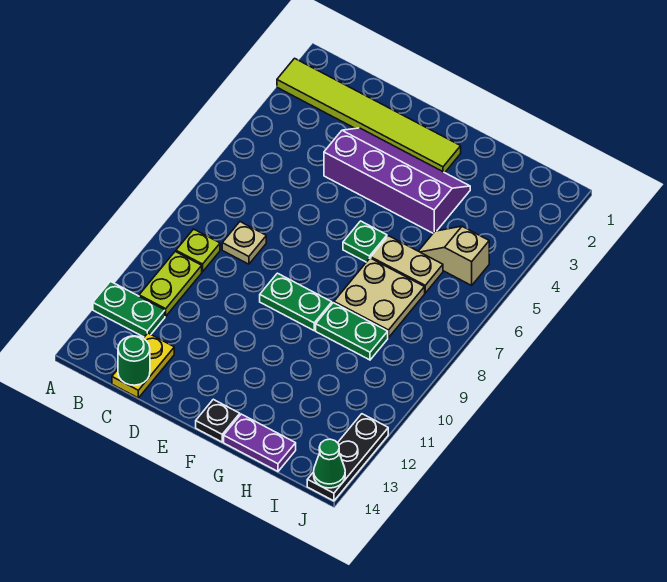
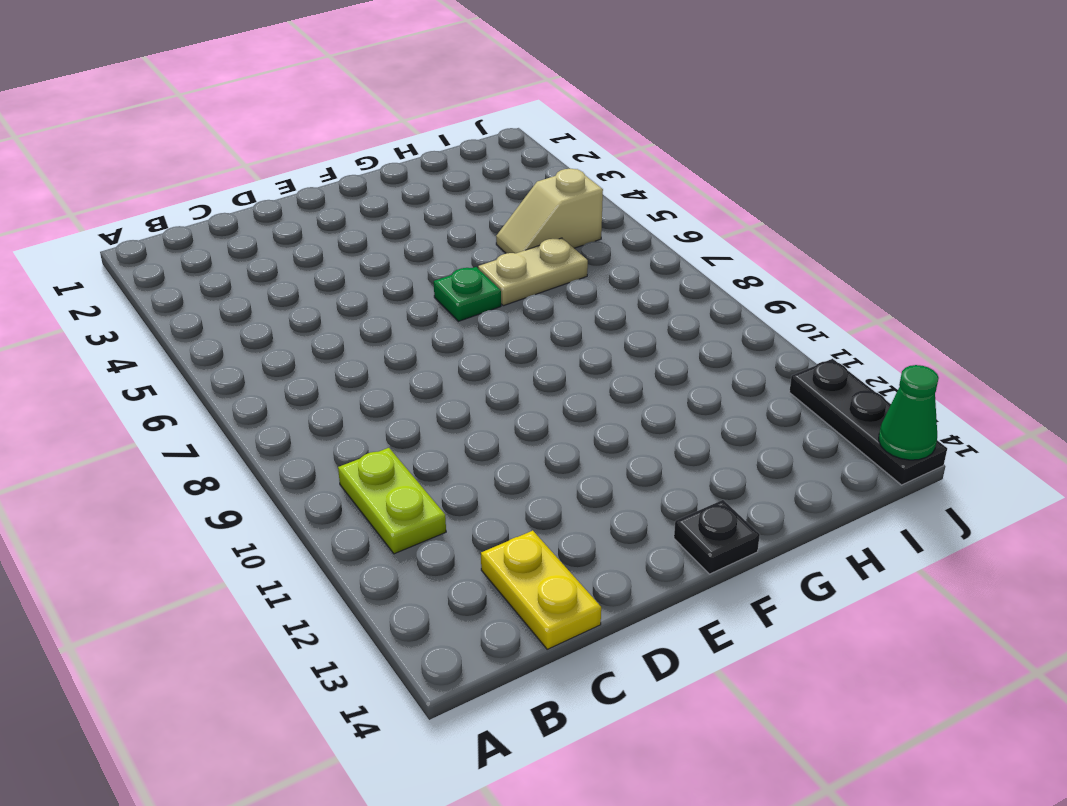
none -> lime tile A2:F2 level 1
none -> green plate A12:B12 level 1
none -> lime plate B9 level 1

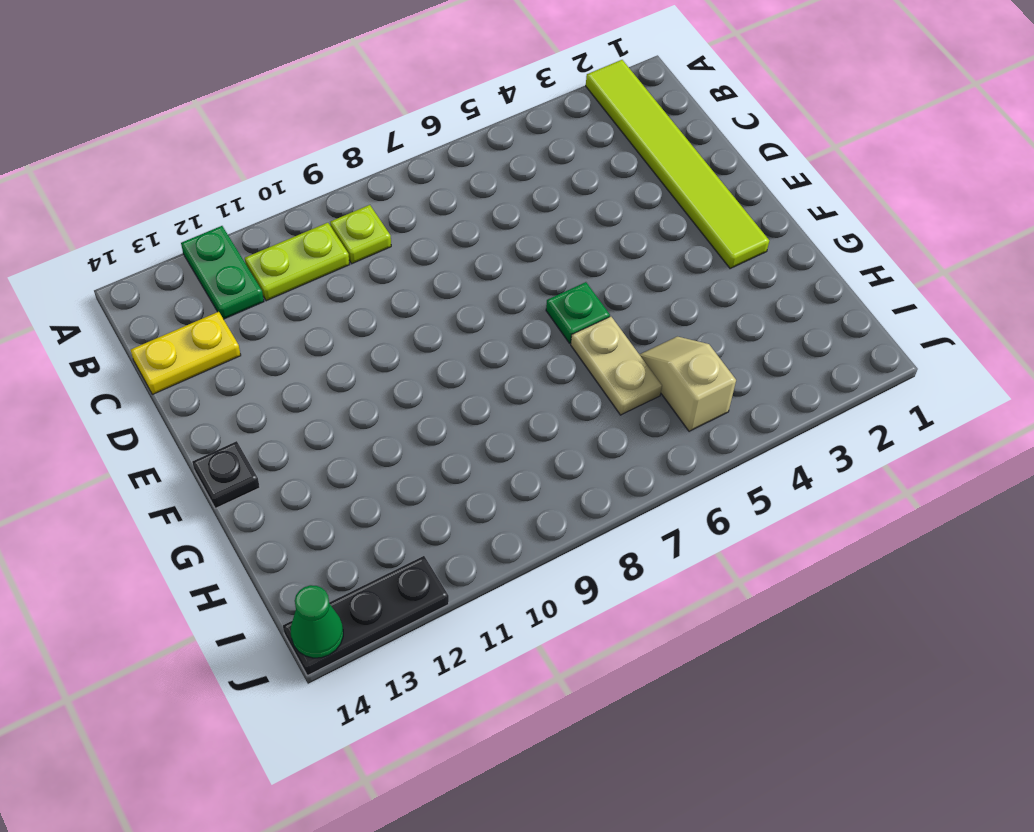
none -> tan plate C8 level 1
none -> purple slope D3:G4 level 1 top 4
none -> green plate E9:F9 level 1

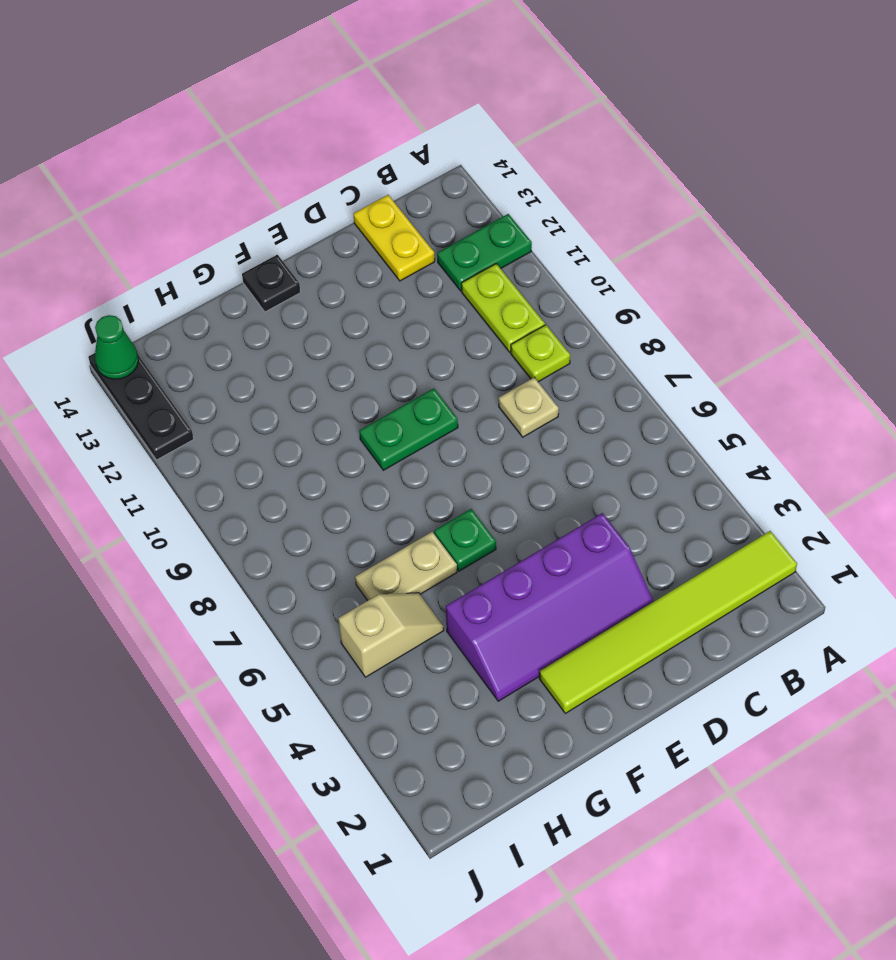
none -> tan plate G7:H8 level 1
none -> green plate G9:H9 level 1
none -> purple plate G14:H14 level 1

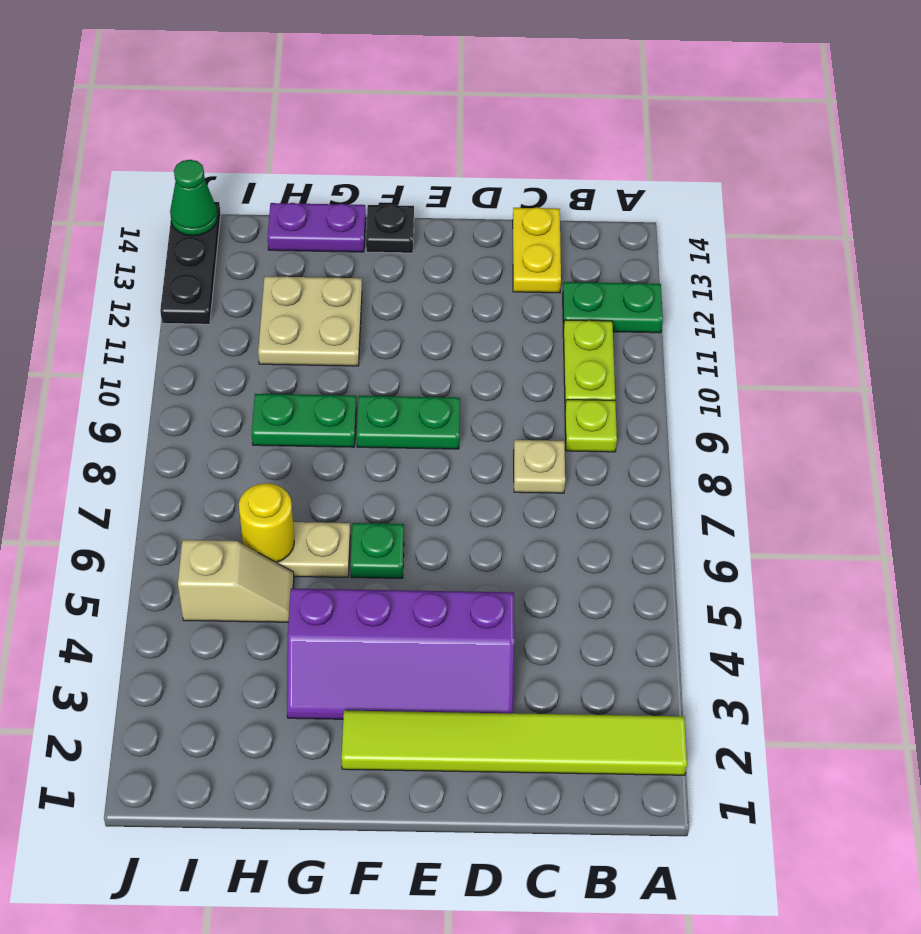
tan plate G11:H12 level 1 -> tan plate G7:H8 level 1
yellow round brick H6 level 2 -> none
none -> green round brick C14 level 2

